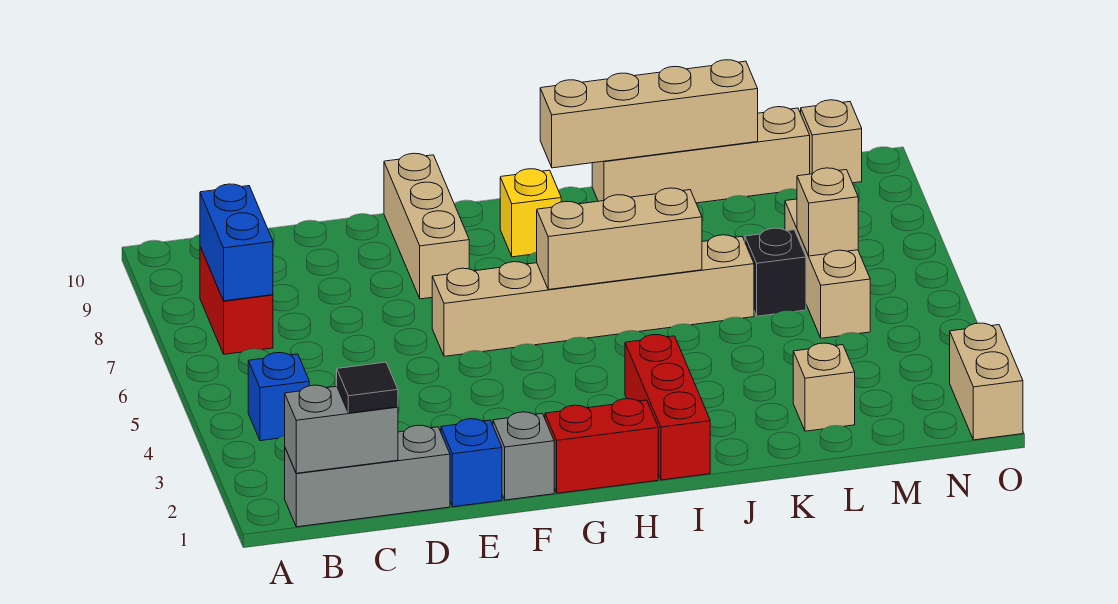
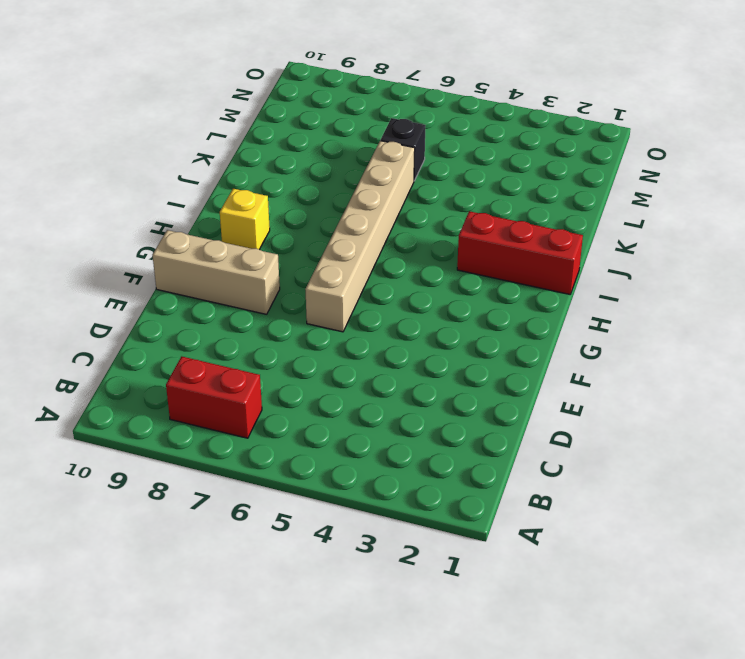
none -> grey brick B1:D1 level 1
none -> blue brick B4 level 1
none -> blue brick E1 level 1

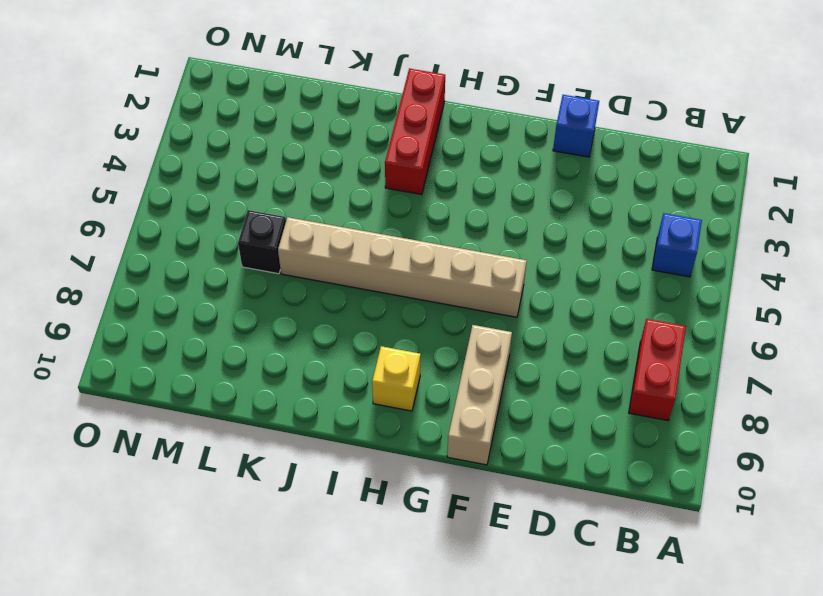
none -> grey brick B1:D1 level 1
none -> grey brick F1 level 1
none -> red brick G1:H1 level 1

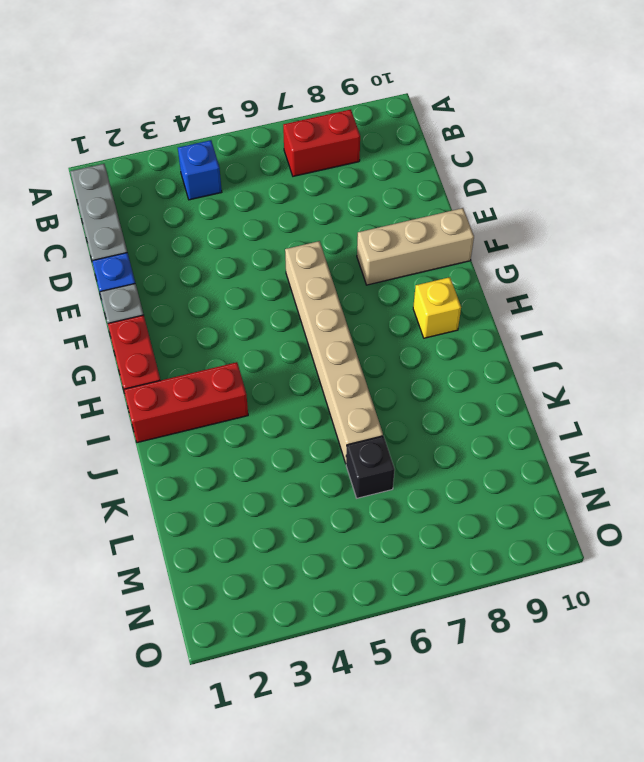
none -> tan brick J10:M10 level 1
none -> tan brick L2 level 1
none -> tan brick M5:M7 level 1

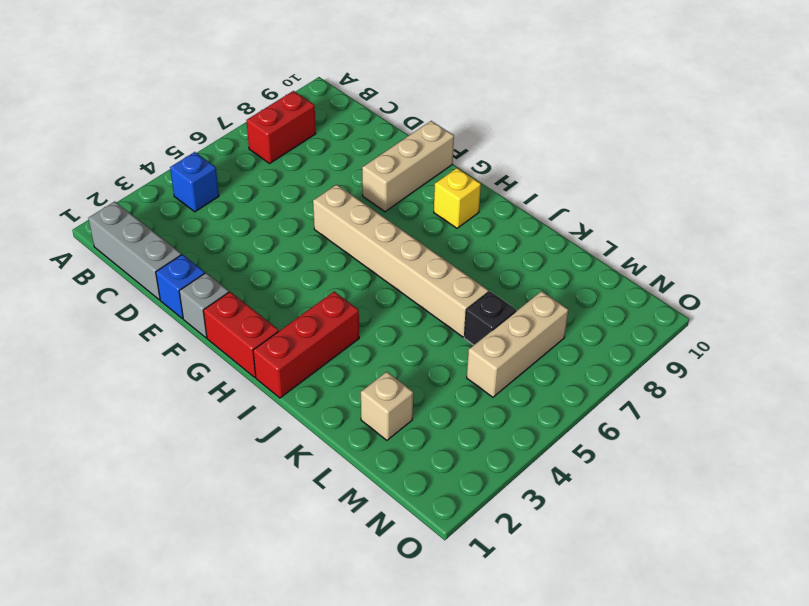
none -> tan brick J10:M10 level 1
none -> tan brick N10 level 1
none -> tan brick O1:O2 level 1

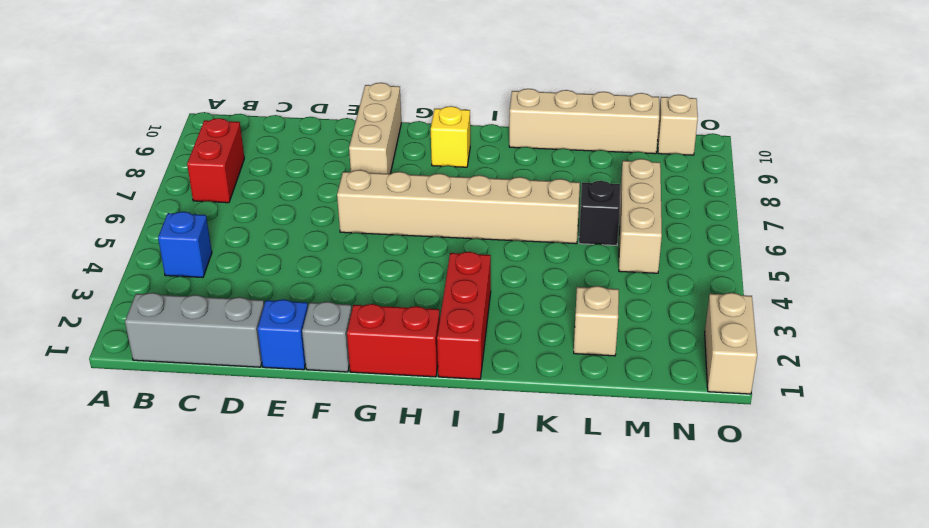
none -> grey brick B1:C1 level 2
none -> blue brick B7:B8 level 2
none -> tan brick H6:J6 level 2

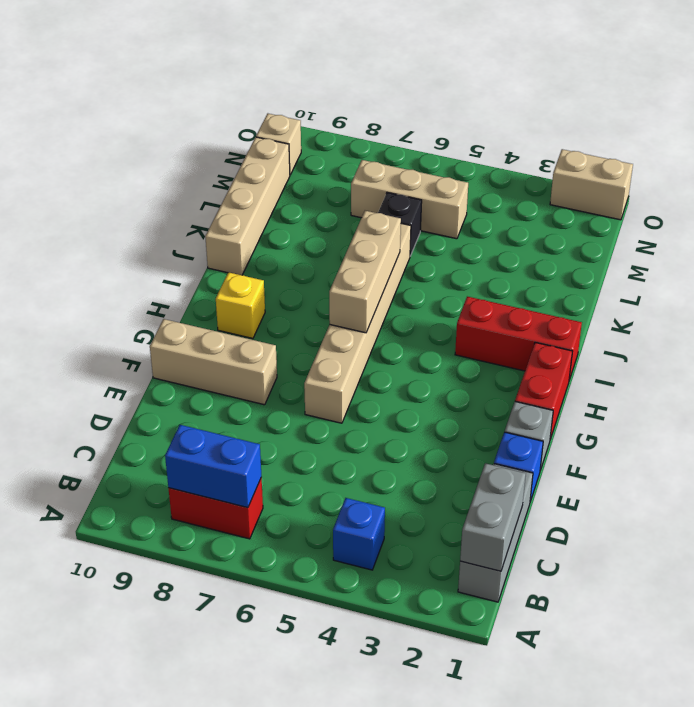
none -> tan brick L2 level 1
none -> tan brick I10:L10 level 2
none -> tan brick M6 level 2

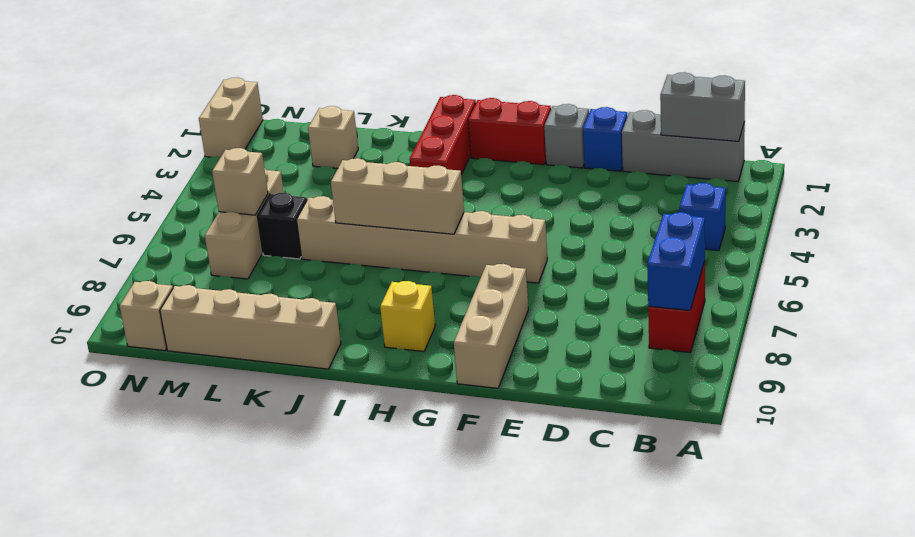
none -> tan brick I10:L10 level 2
none -> black tile C1 level 3

